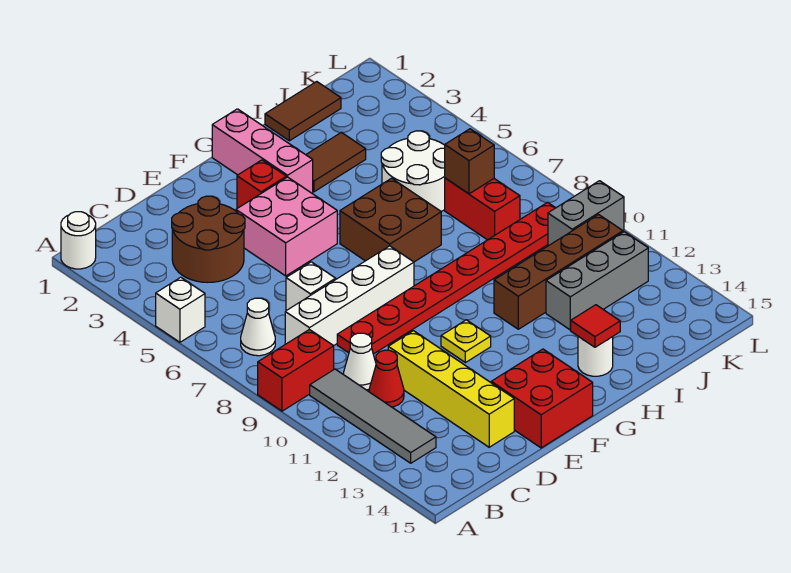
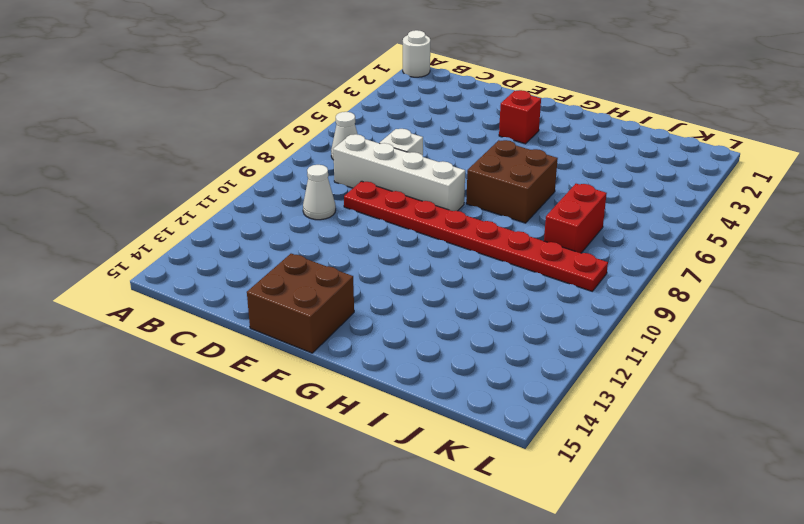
brown brick E14:F15 level 1 -> red brick E14:F15 level 1
none -> white brick A5 level 1
none -> red brick A9:B9 level 1
none -> grey tile B10:B13 level 1

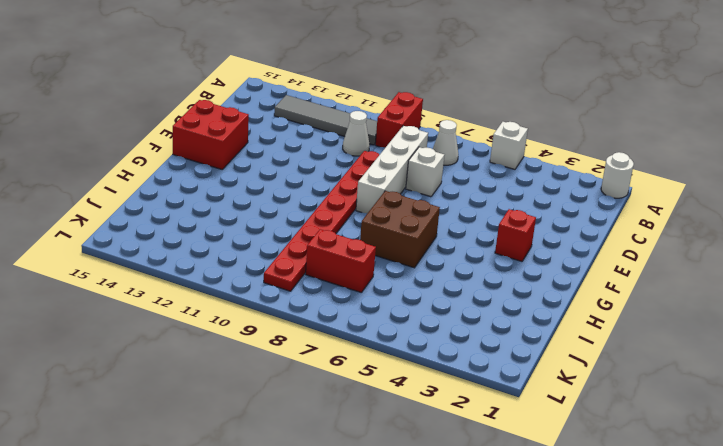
none -> brown round brick C3:D4 level 1
none -> red cone C11 level 1
none -> yellow brick D11:D14 level 1

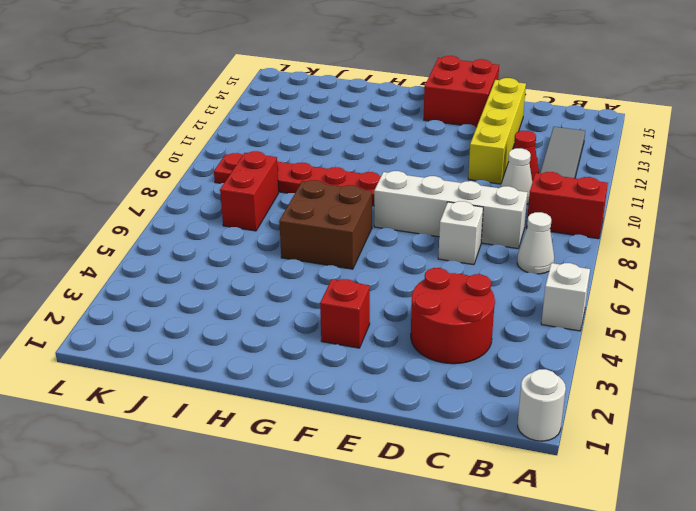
red round brick C3:D4 level 1 -> brown round brick C3:D4 level 1
none -> pink brick E4:F5 level 1
none -> yellow plate F11 level 1
none -> pink brick G1:G3 level 1

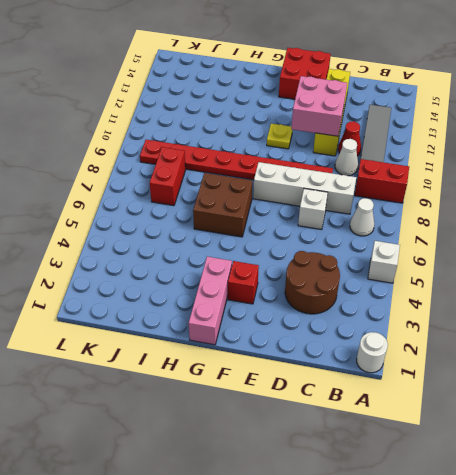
pink brick D11:E12 level 2 -> pink brick E4:F5 level 1
none -> brown tile H3:I3 level 1
none -> brown brick H11:K11 level 1
none -> white round brick H14 level 1

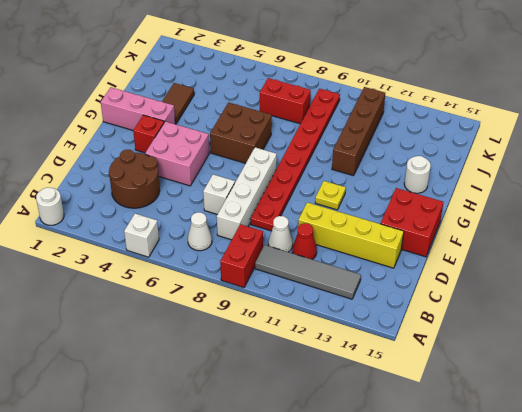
none -> brown tile I1:J1 level 1
none -> white round brick I5:J6 level 1
none -> grey brick I12:K12 level 1

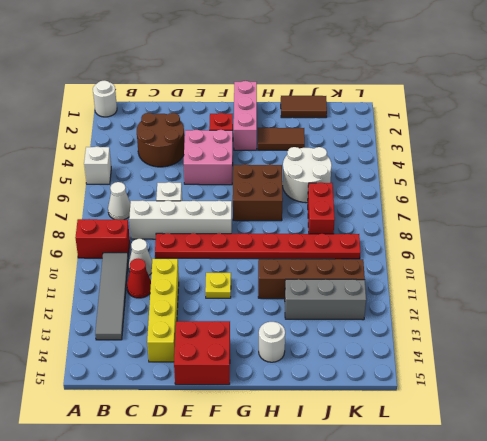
none -> grey brick K10:L10 level 1
none -> red tile H14 level 2
none -> brown brick J7 level 2

